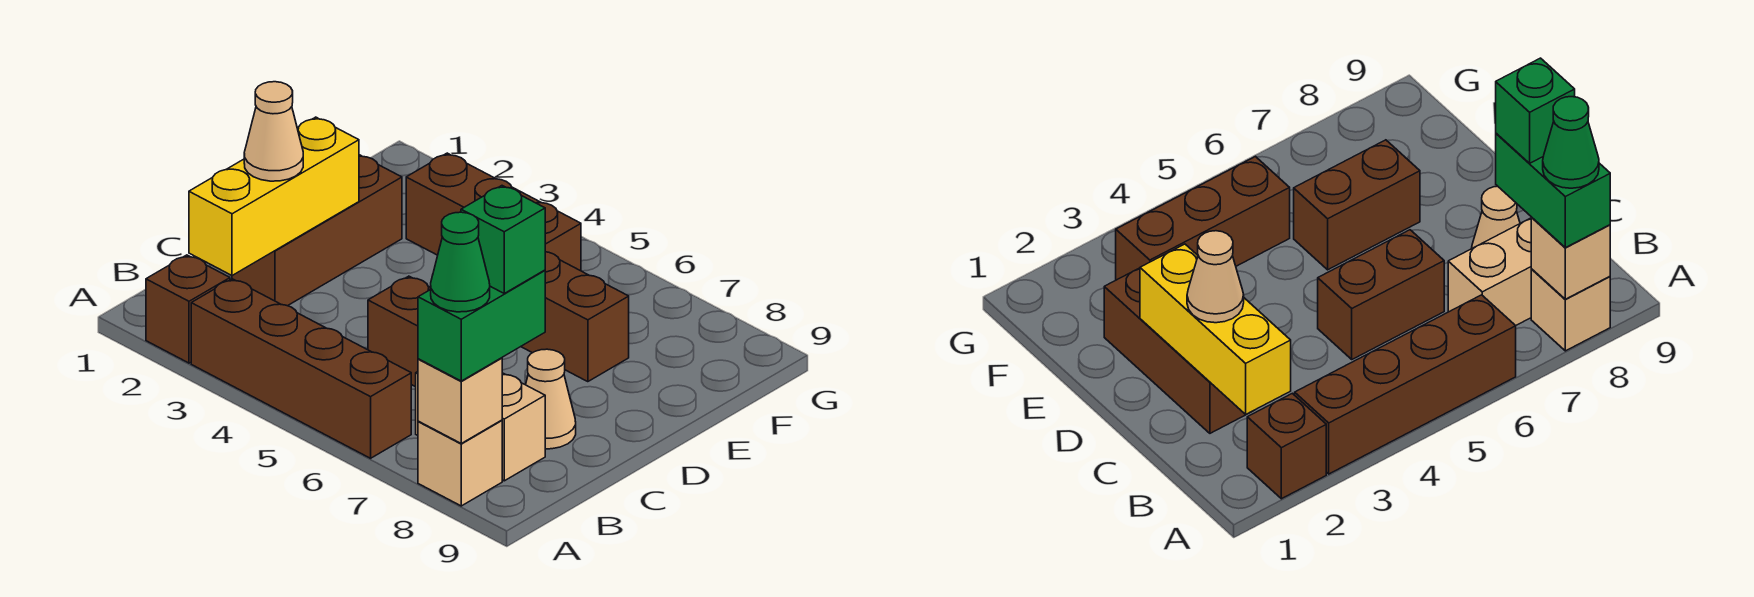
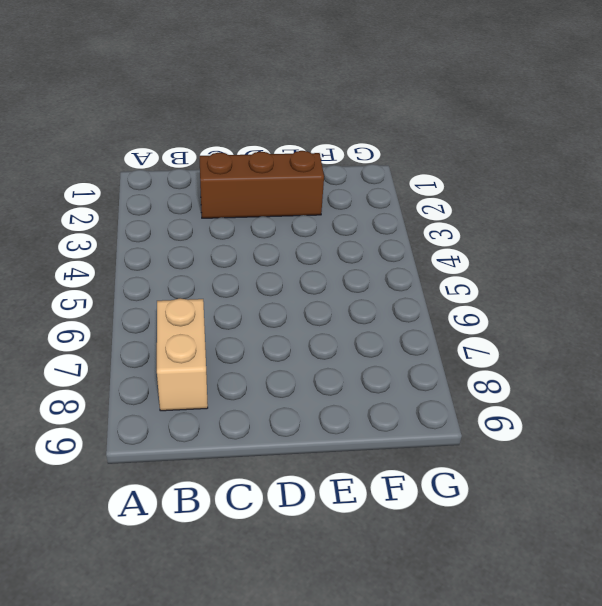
none -> brown brick A2 level 1
none -> brown brick A3:A6 level 1
none -> tan brick A8 level 1

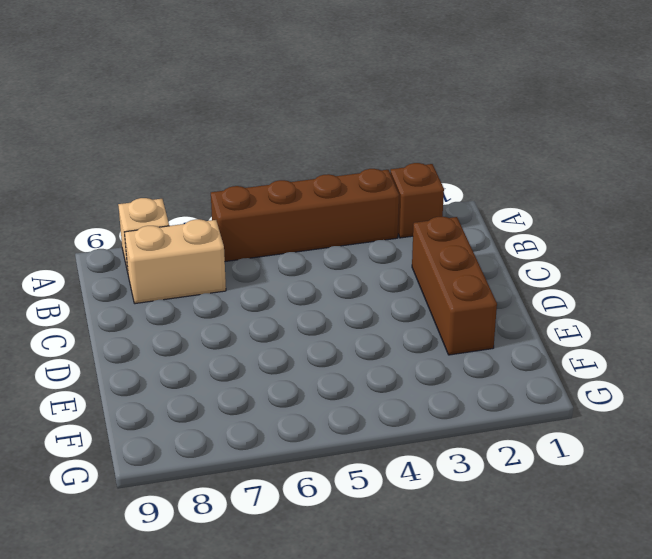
none -> brown brick C5:C6 level 1
none -> tan cone C8 level 1
none -> brown brick E6:E7 level 1

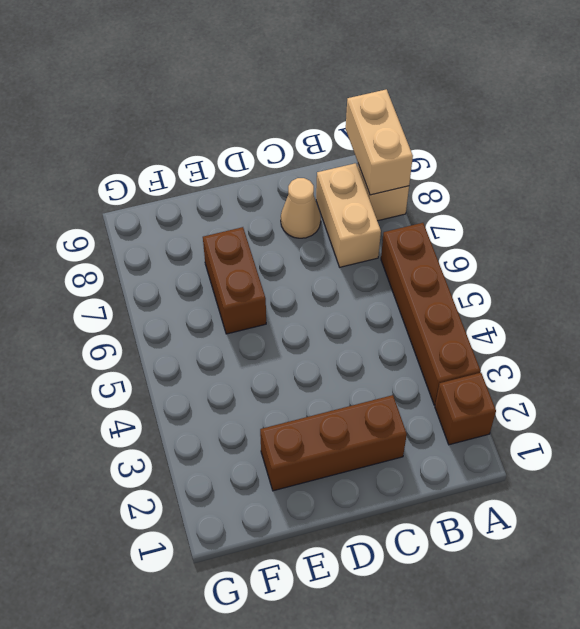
tan brick A8:A9 level 2 -> tan brick A8 level 2
none -> brown brick C5:C6 level 1
none -> brown brick F3:F5 level 1
none -> yellow brick B2:D2 level 2

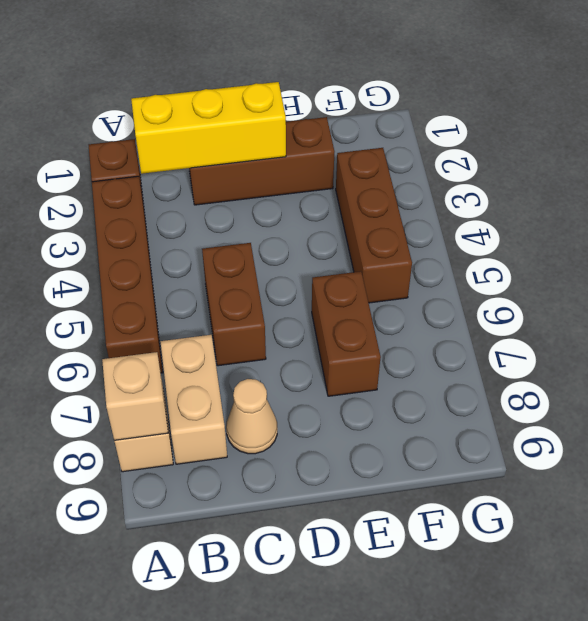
none -> green brick A8:B8 level 3
none -> tan cone C2 level 3
none -> green cone A8 level 4

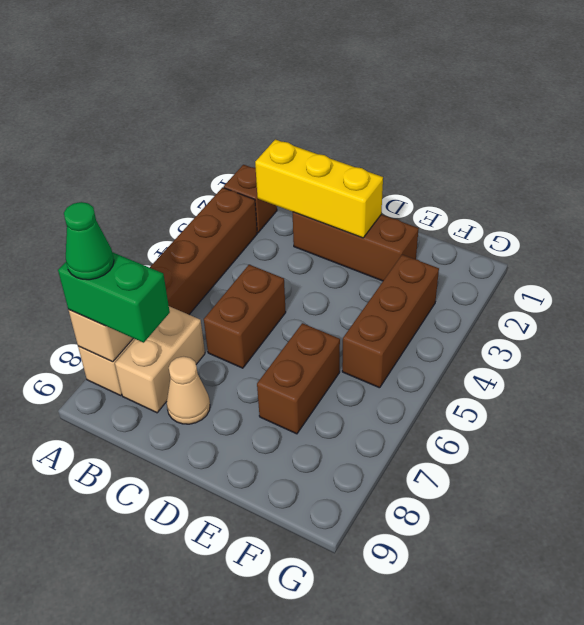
none -> tan cone C2 level 3
none -> green brick B8 level 4

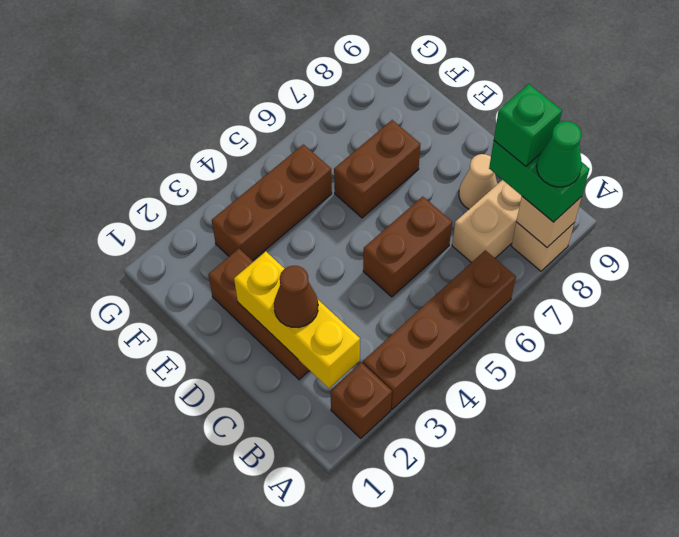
brown cone C2 level 3 -> tan cone C2 level 3

